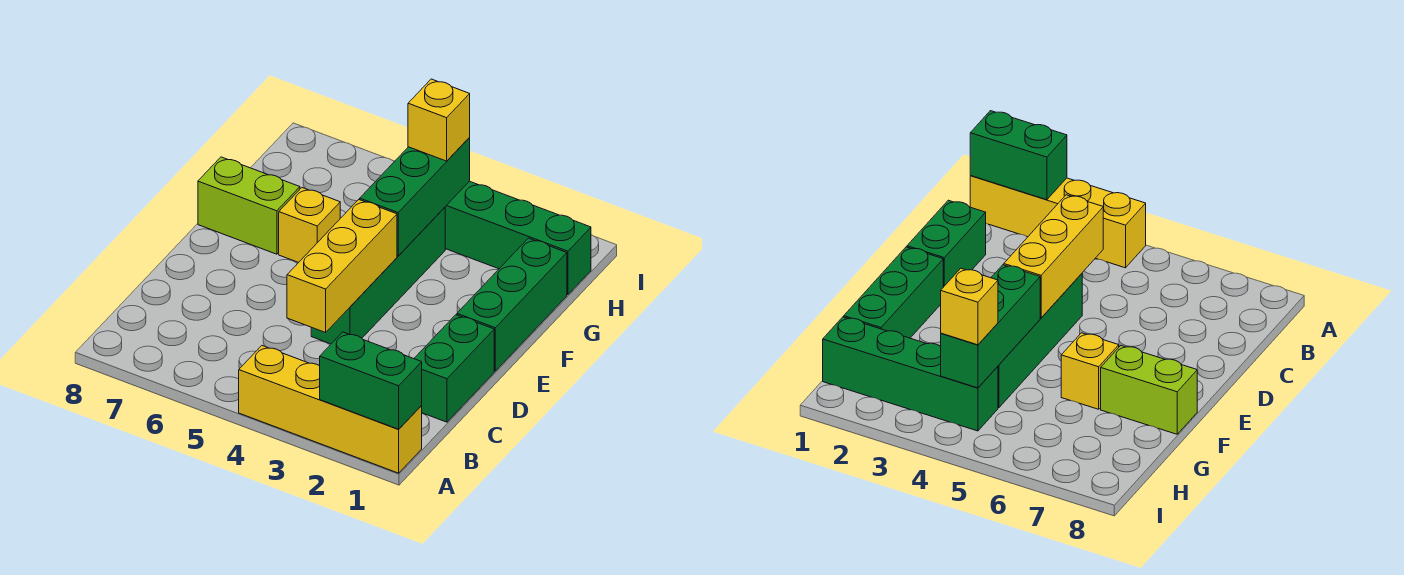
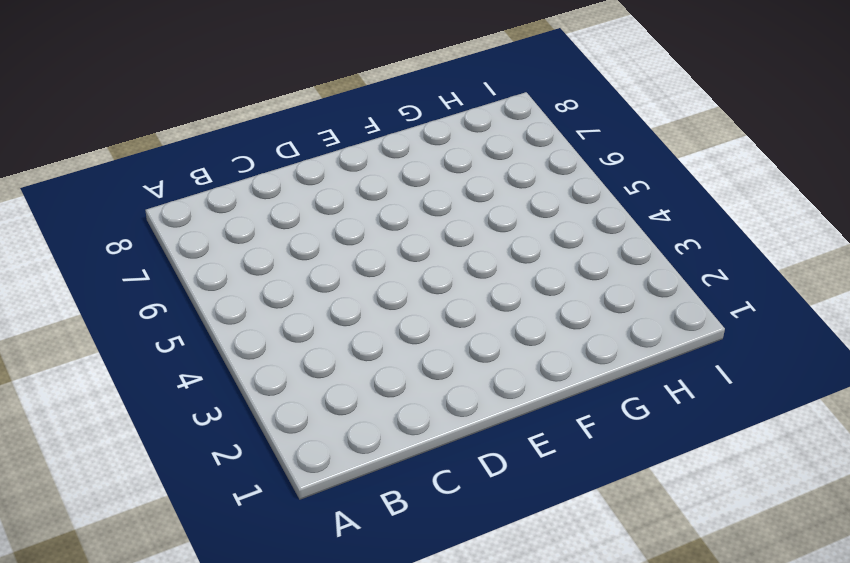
none -> yellow brick A1:A4 level 1
none -> green brick C1:D1 level 1

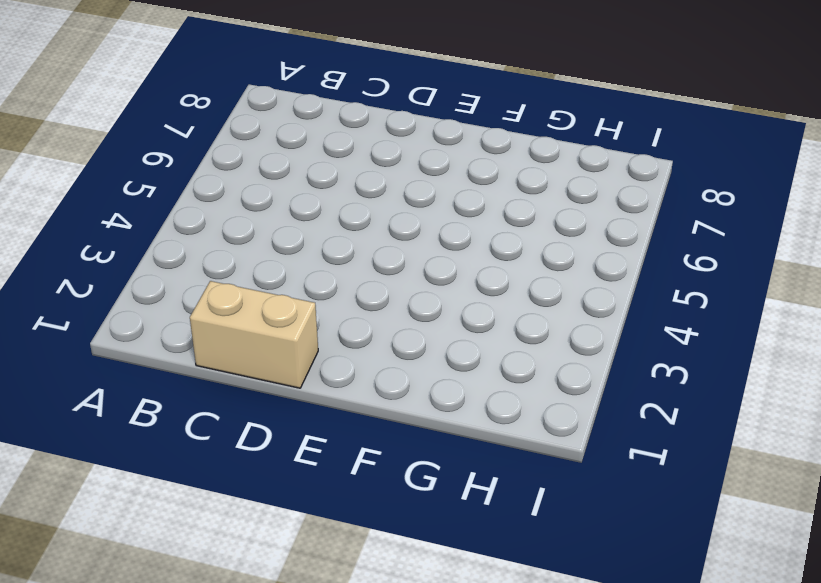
tan brick C1:D1 level 1 -> green brick C1:D1 level 1
none -> yellow brick A1:A4 level 1
none -> green brick D4:G4 level 1

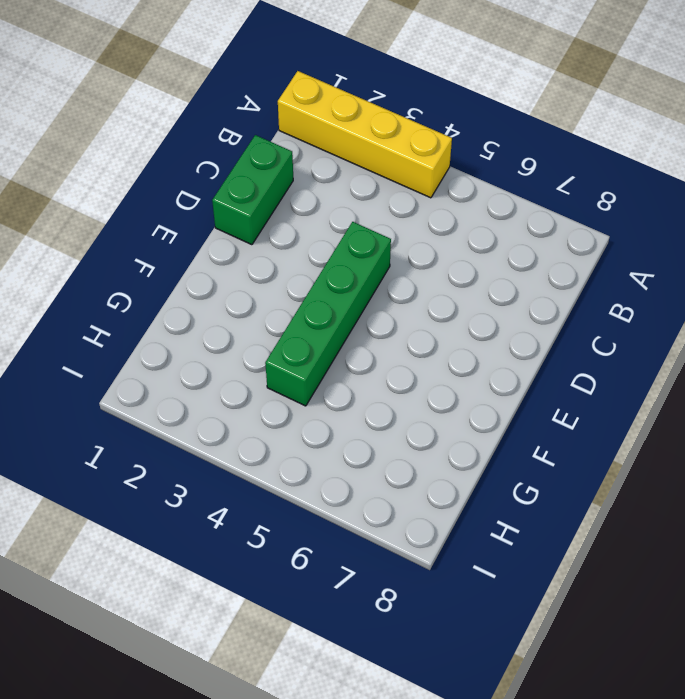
none -> green brick E1:G1 level 1
none -> yellow brick F6 level 1

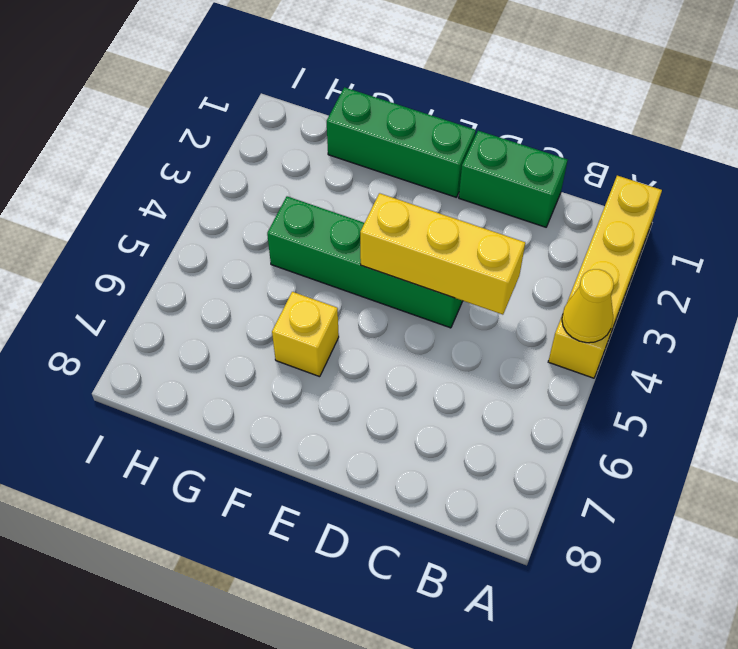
yellow cone A4 level 2 -> none
none -> lime brick F7:F8 level 1
none -> green brick H1:H4 level 1

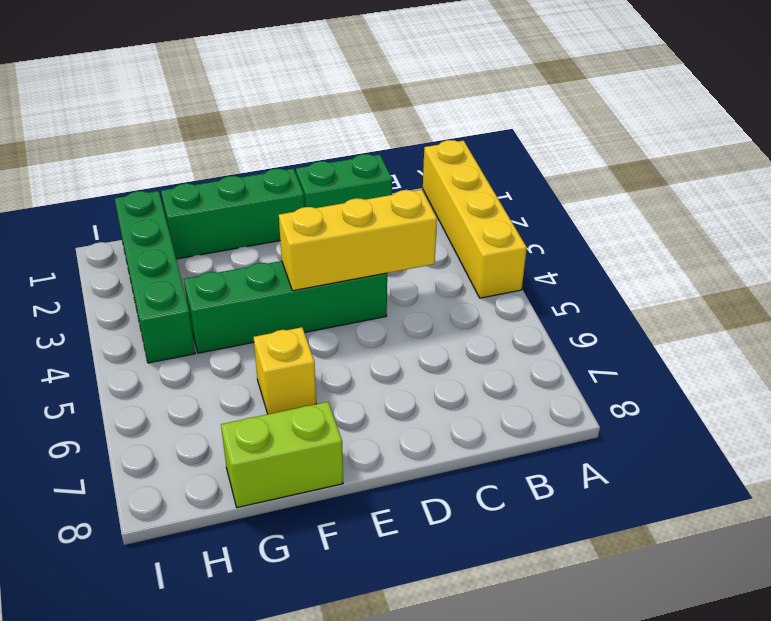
lime brick F8:G8 level 1 -> lime brick F7:F8 level 1
none -> green brick A1:A2 level 2
none -> green brick F4:H4 level 2

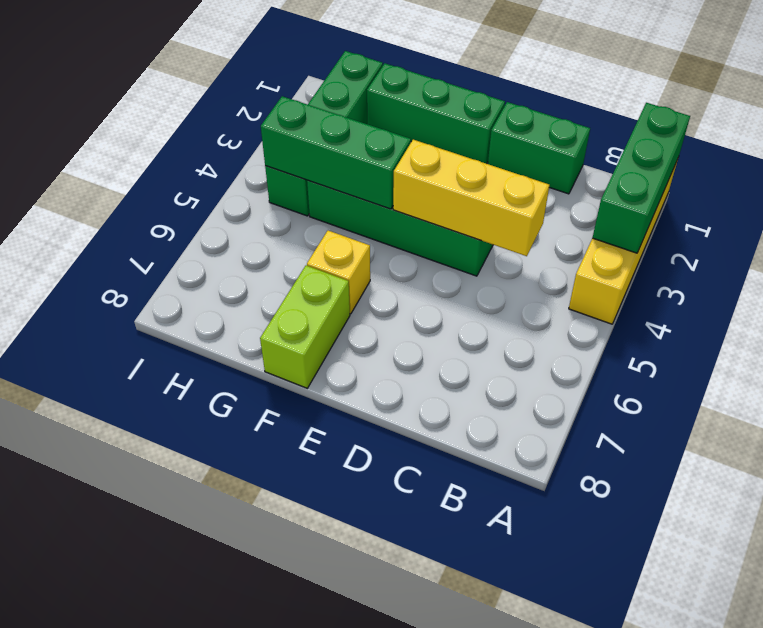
green brick A1:A3 level 2 -> green brick A1:A2 level 2
none -> yellow brick H4 level 3

